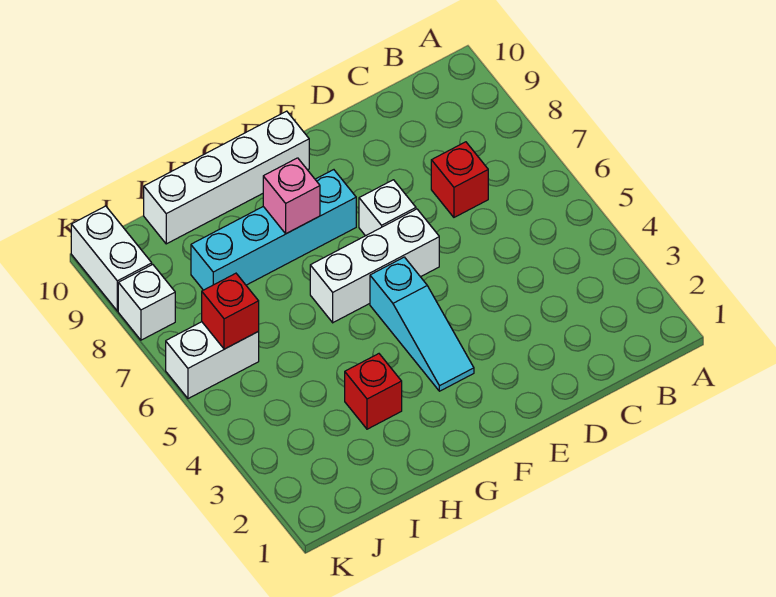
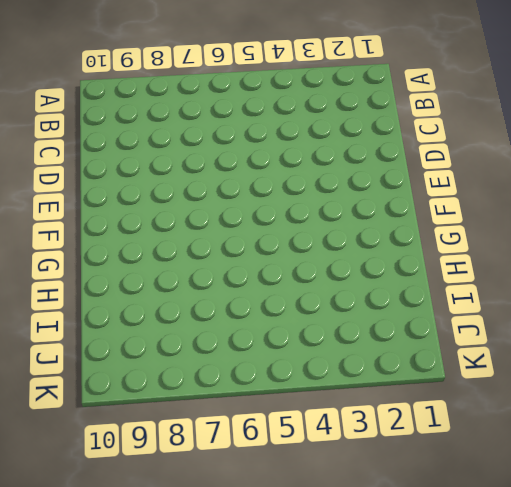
none -> red brick C7 level 1
none -> white brick E6:G6 level 1
none -> white brick E7 level 1

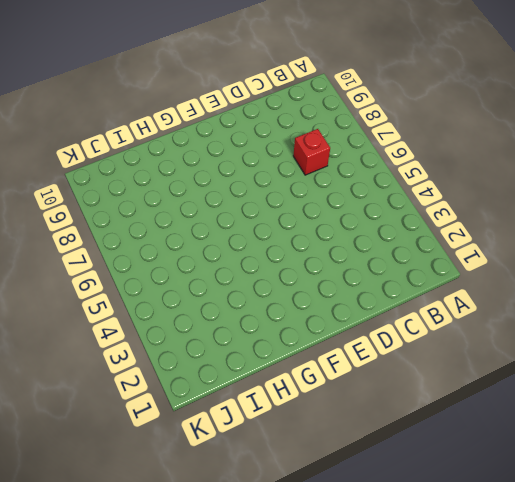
none -> white brick E6:G6 level 1
none -> white brick E7 level 1
none -> cyan slope F3:F5 level 1 top 5

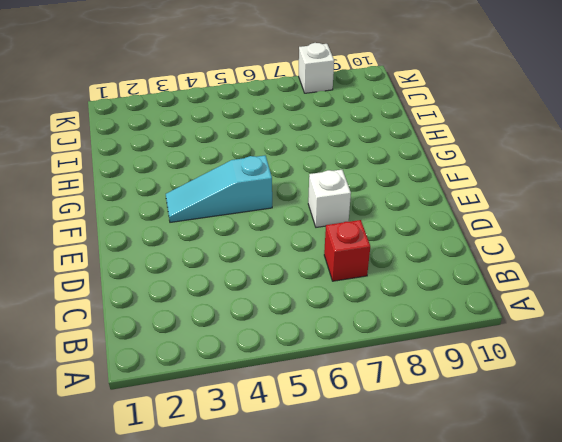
none -> white brick E6:G6 level 1
none -> cyan brick F8:I8 level 1
none -> white brick F10:I10 level 1

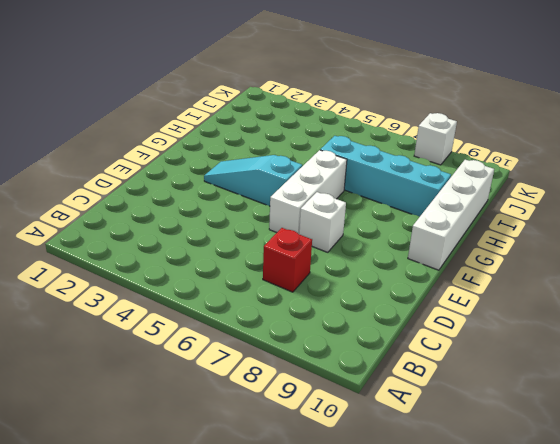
cyan brick H6:H9 level 1 -> cyan brick F8:I8 level 1
none -> red brick H3 level 1
none -> white brick J6:K6 level 1
none -> white brick K9:K10 level 1

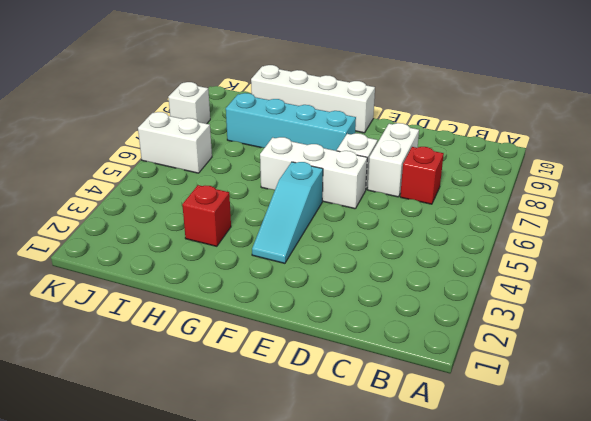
white brick D7:D8 level 1 -> white brick K9:K10 level 1
none -> pink brick G8 level 2
none -> red brick J6 level 2

